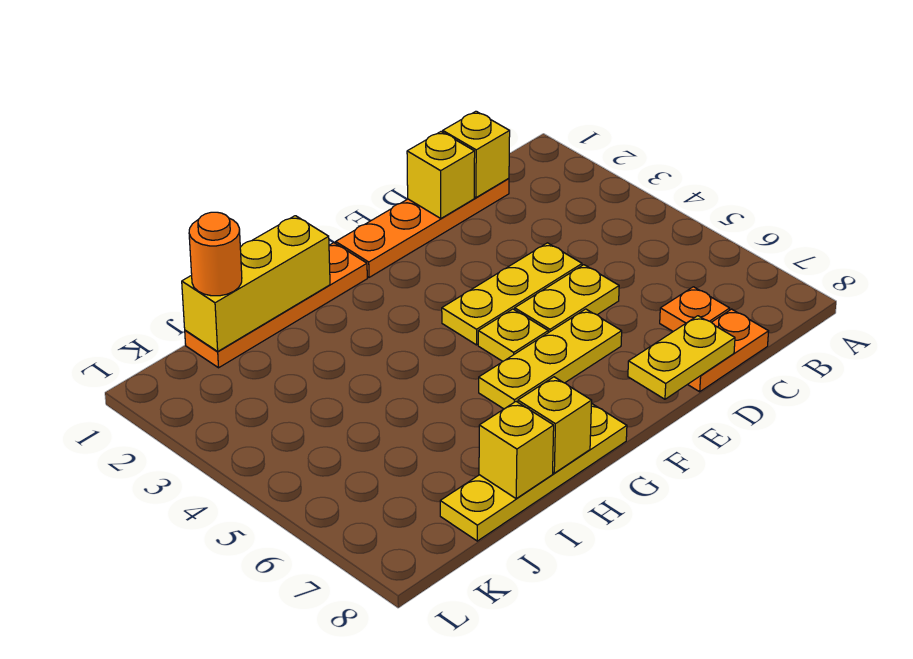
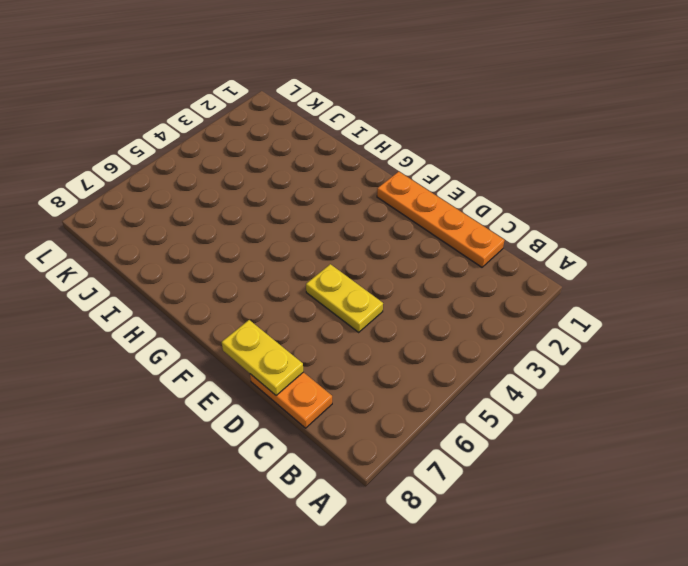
none -> orange plate C7 level 1
none -> yellow plate D4:F4 level 1
none -> yellow plate E6:G6 level 1

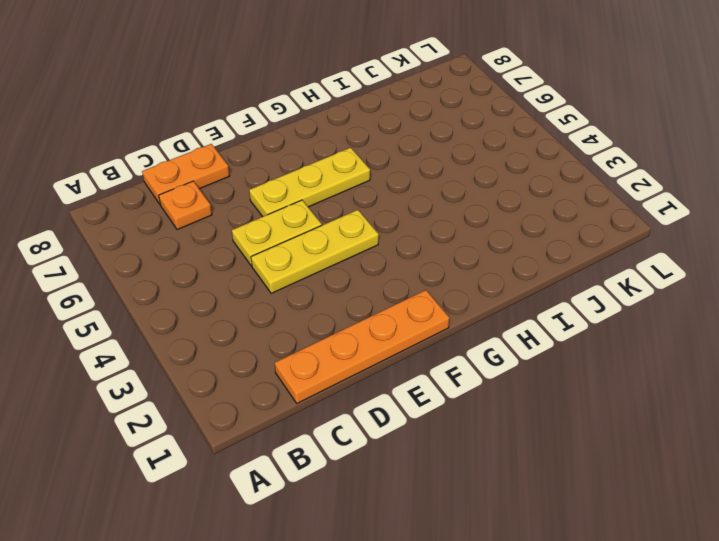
none -> yellow plate F5 level 1
none -> orange plate G1:J1 level 1
none -> yellow plate G8:J8 level 1

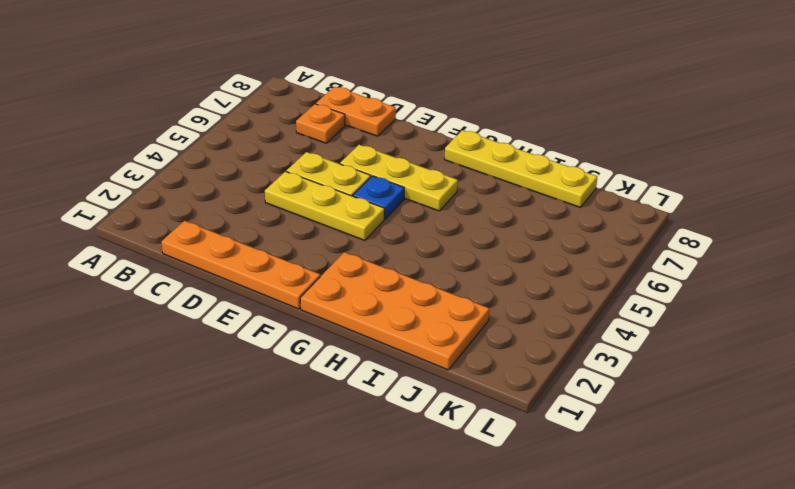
blue plate F5 level 1 -> yellow plate F5 level 1
orange plate G1:J2 level 1 -> orange plate G1:J1 level 1
none -> yellow brick C1 level 2
none -> yellow brick D1 level 2
none -> yellow plate D8:E8 level 2

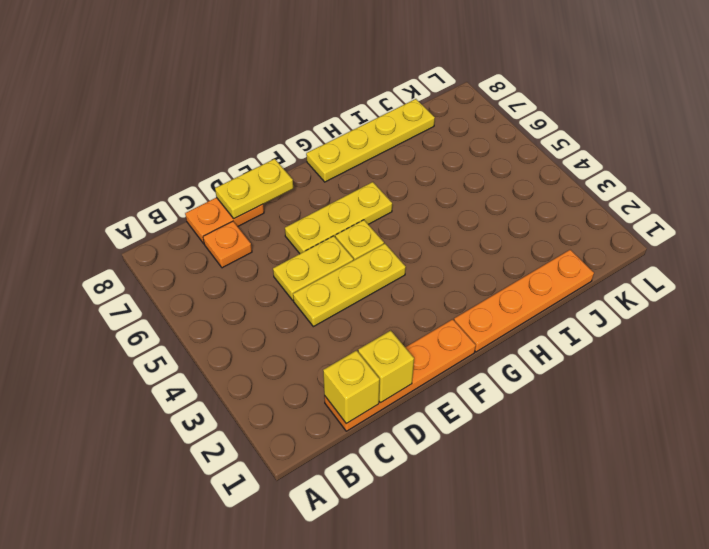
none -> yellow brick H1:J1 level 2
none -> yellow brick H8 level 2
none -> yellow brick I8 level 2

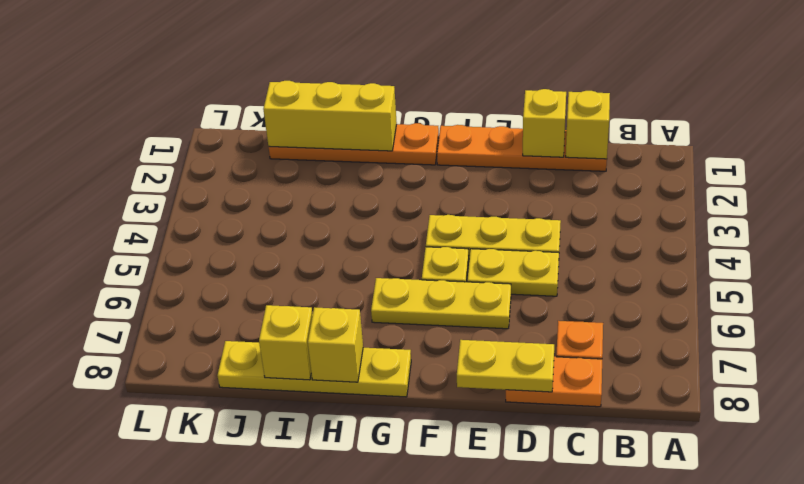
none -> orange round brick J1 level 3

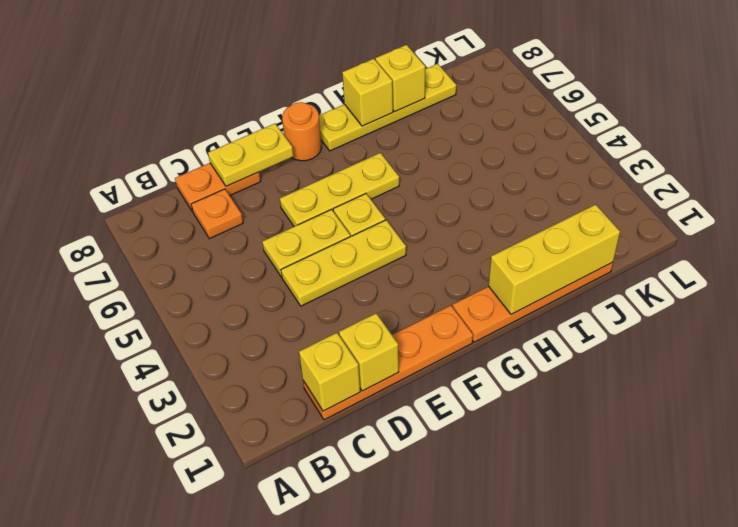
orange round brick F8 level 1 -> orange round brick J1 level 3

